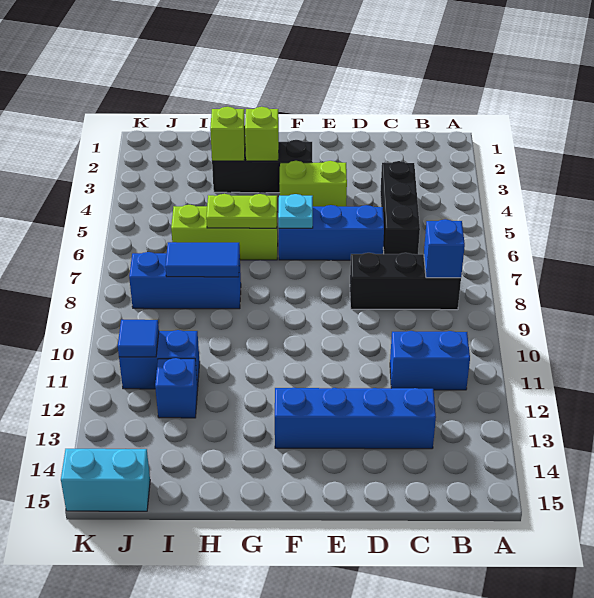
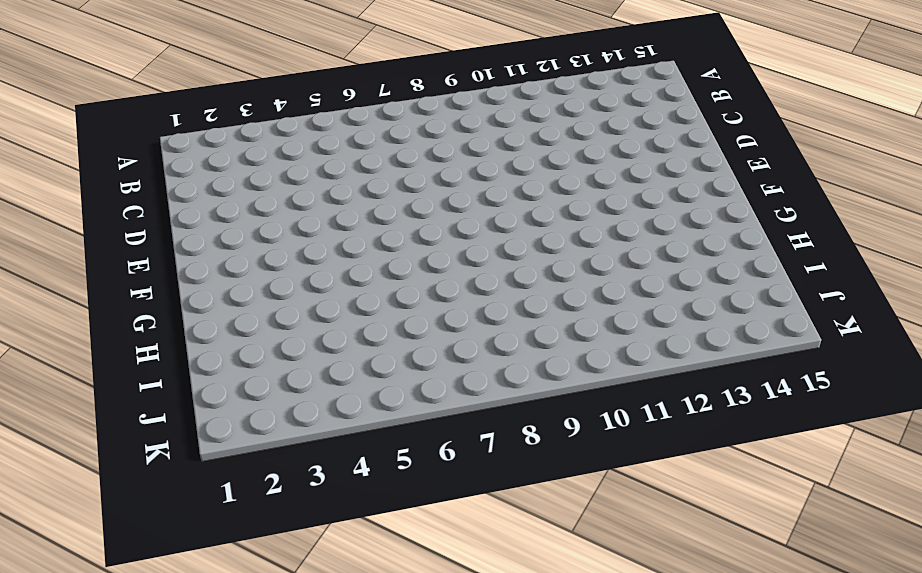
none -> black brick B8:D8 level 1
none -> blue brick B11:C11 level 1
none -> black brick C4:C6 level 1

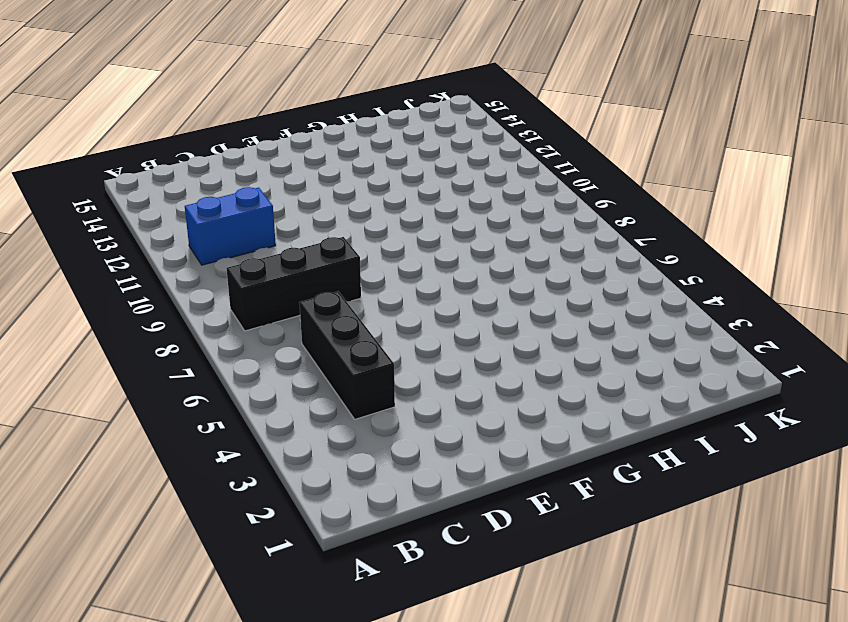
none -> blue brick C13:F13 level 1
none -> blue brick D6:F6 level 1
none -> lime brick E4:F4 level 1

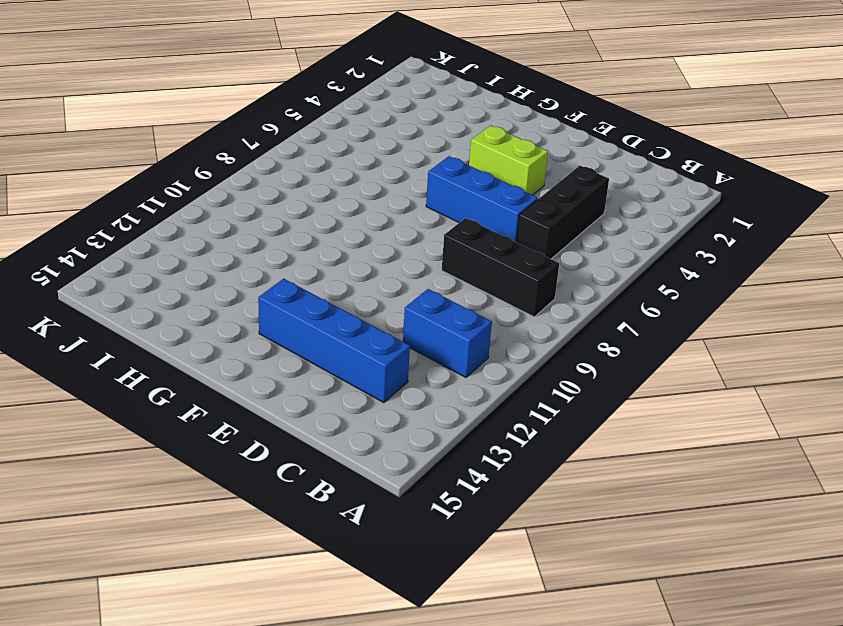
none -> black brick F3:H3 level 1
none -> lime brick G6:I6 level 1
none -> blue brick H8:J8 level 1

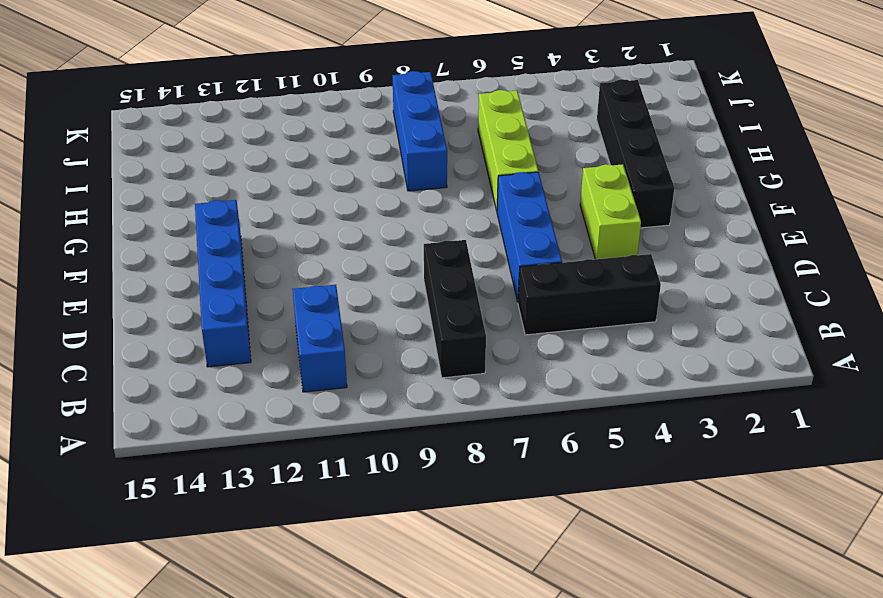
black brick F3:I3 level 1 -> black brick F3:H3 level 1
none -> blue brick I11:J11 level 1
none -> blue brick I12 level 1
none -> cyan brick J15:K15 level 1

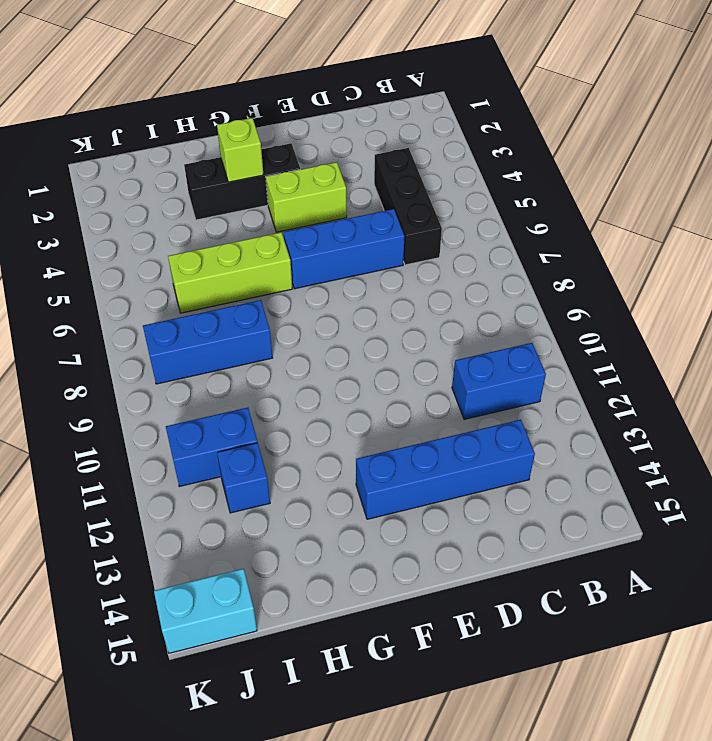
none -> black brick B8:D8 level 1
none -> blue brick B8 level 2
none -> cyan plate F6 level 2

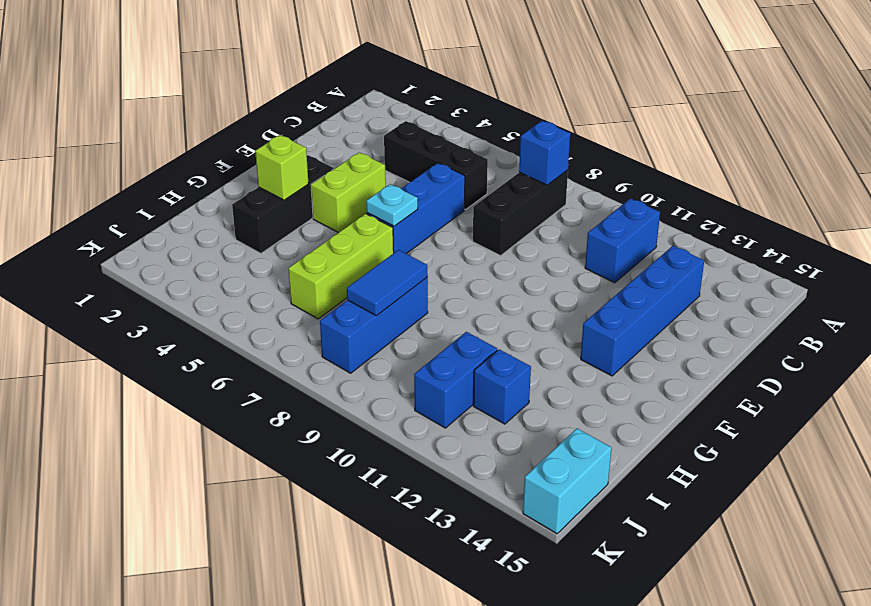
none -> lime plate G6:H6 level 2
none -> lime brick H3 level 2
none -> blue tile J11 level 2

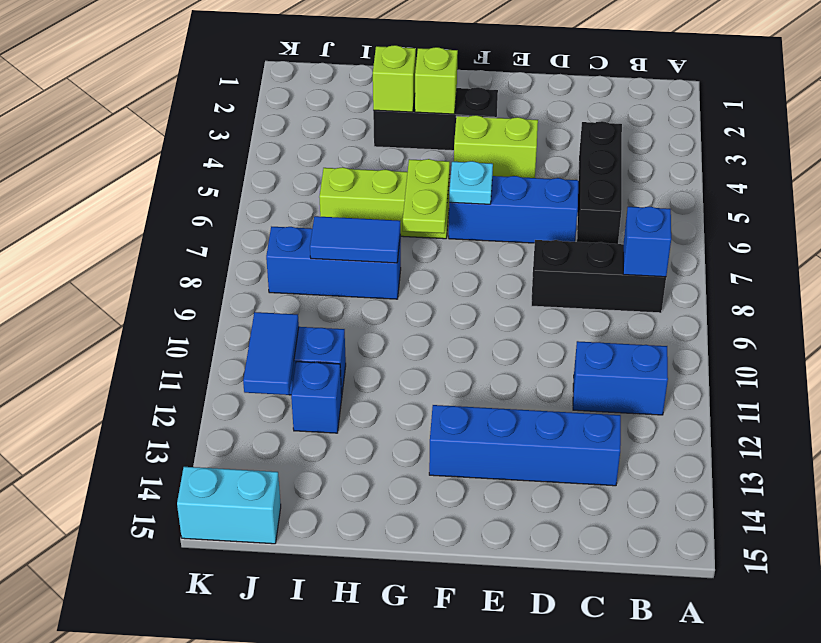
lime plate G6:G7 level 2 -> lime plate G6:H6 level 2
blue tile J11:J12 level 2 -> blue tile J11 level 2

